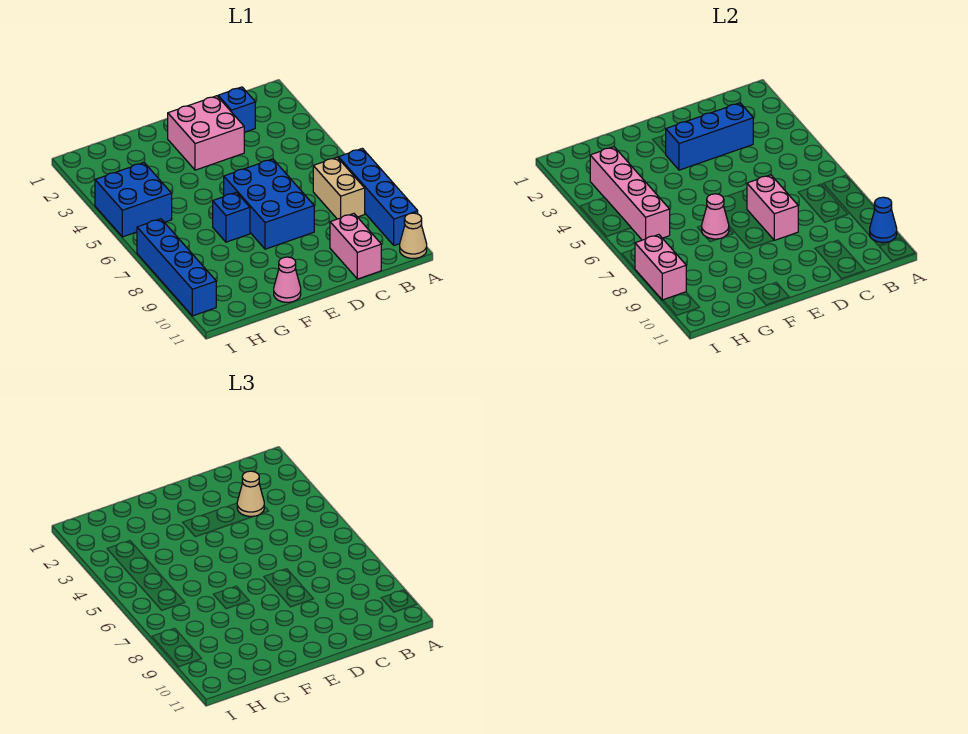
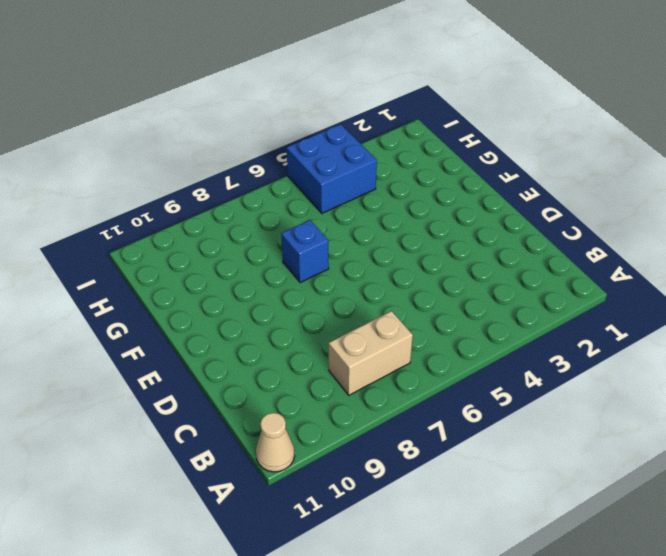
none -> blue brick A7:A10 level 1
none -> blue brick C2 level 1
none -> pink brick C10:C11 level 1

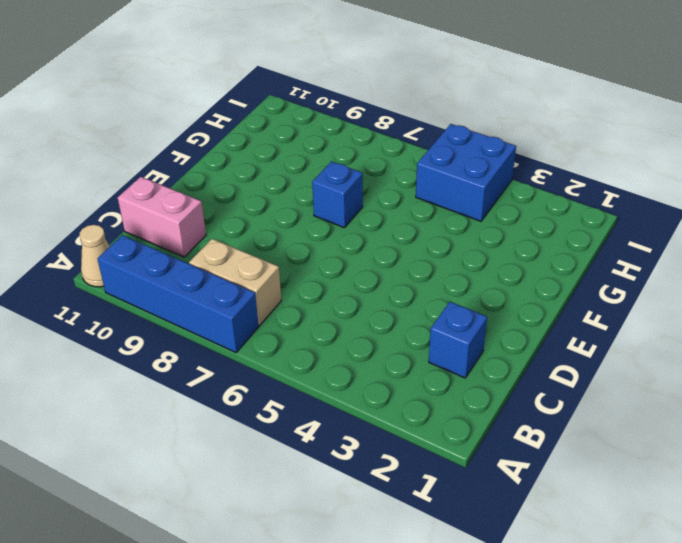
none -> pink brick D2:E3 level 1
none -> blue brick D6:E8 level 1
none -> pink cone F11 level 1

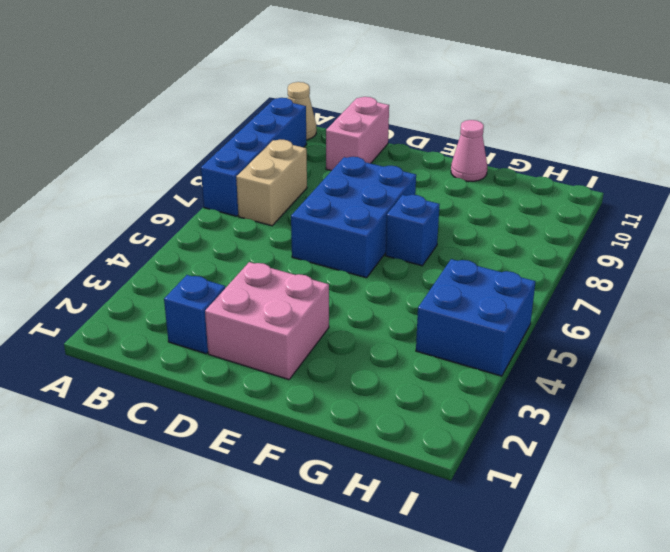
none -> blue brick I7:I10 level 1
none -> blue cone A10 level 2
none -> blue brick C3:E3 level 2

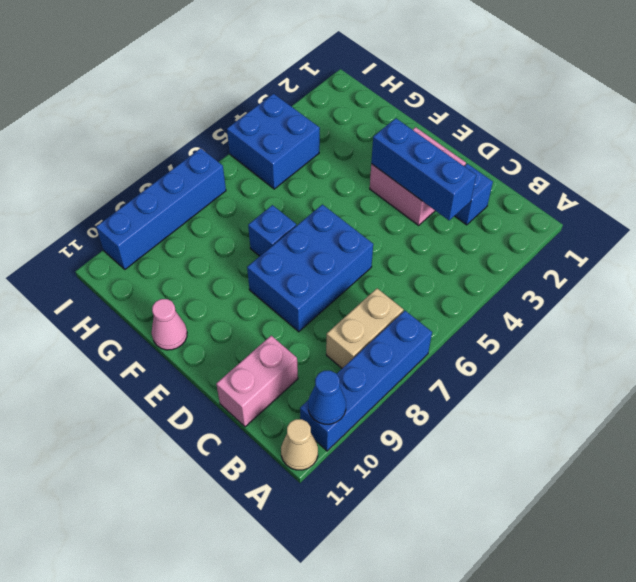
none -> pink brick D7:D8 level 2
none -> pink cone F7 level 2
none -> pink brick H3:H6 level 2

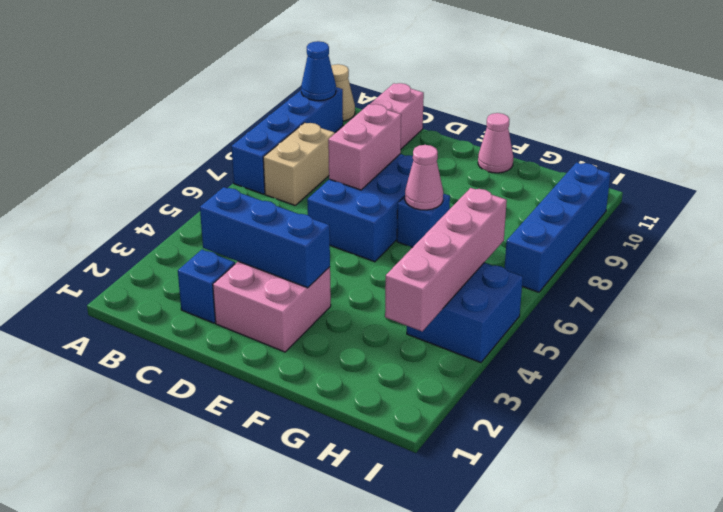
none -> pink brick I8:I9 level 2
none -> tan cone C3 level 3

